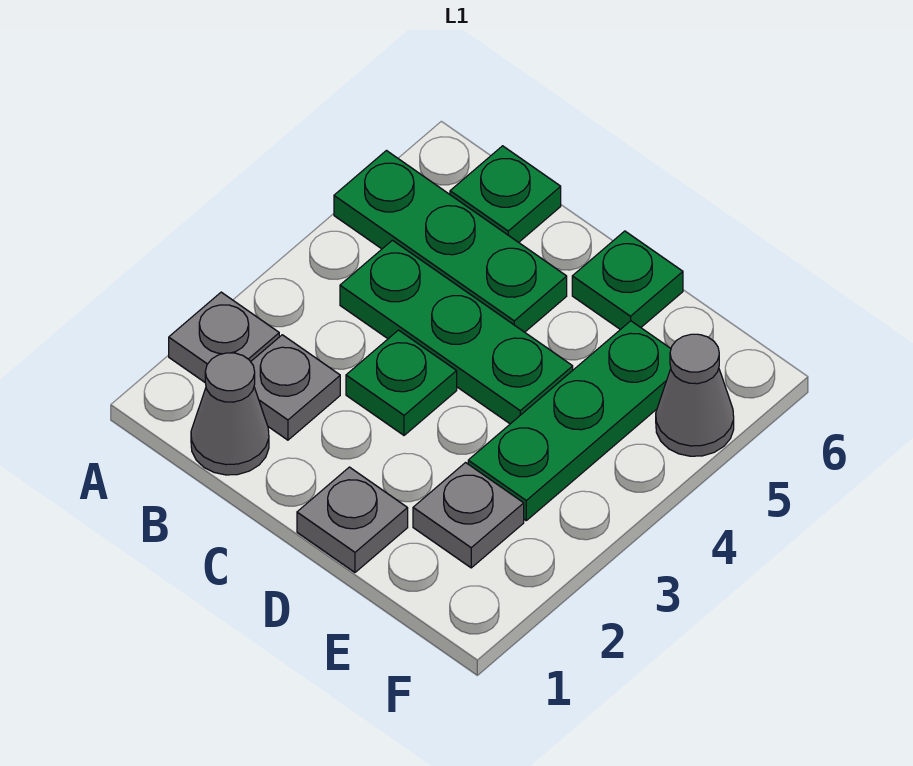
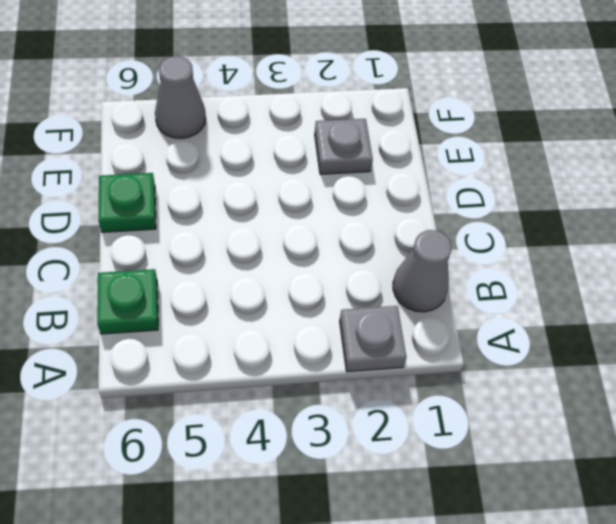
none -> green plate A5:C5 level 1
none -> grey plate B2 level 1
none -> green plate B4:D4 level 1

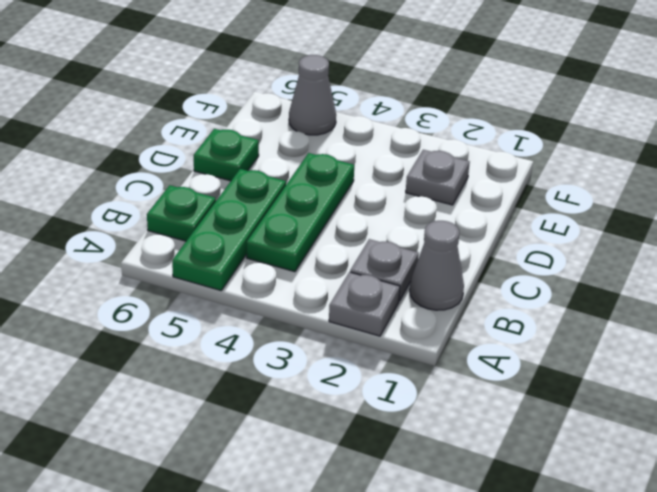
none -> green plate C3 level 1
none -> grey plate D1 level 1
none -> green plate E3:E5 level 1

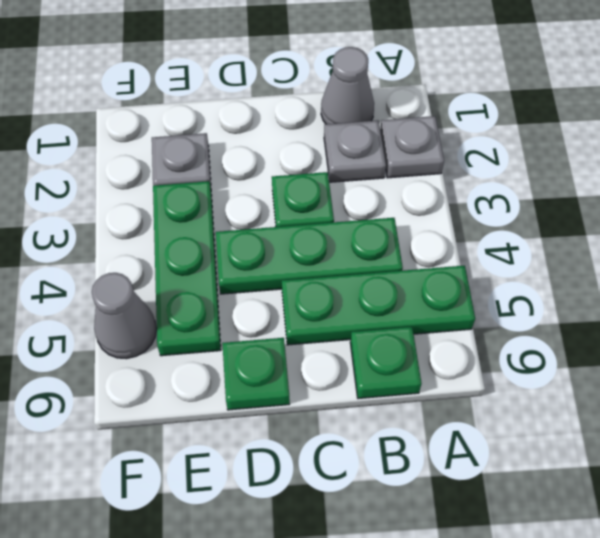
none -> grey plate D1 level 1

